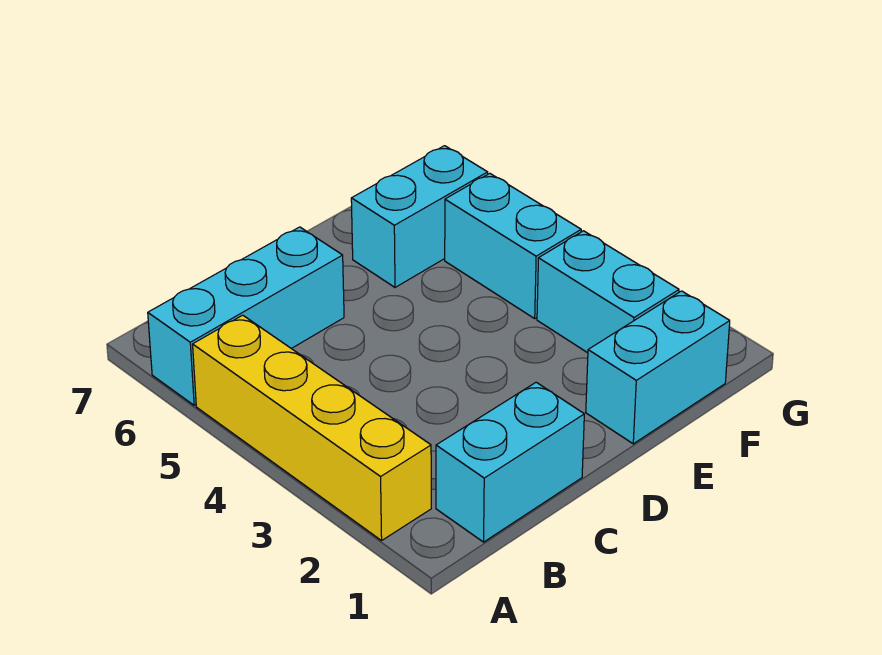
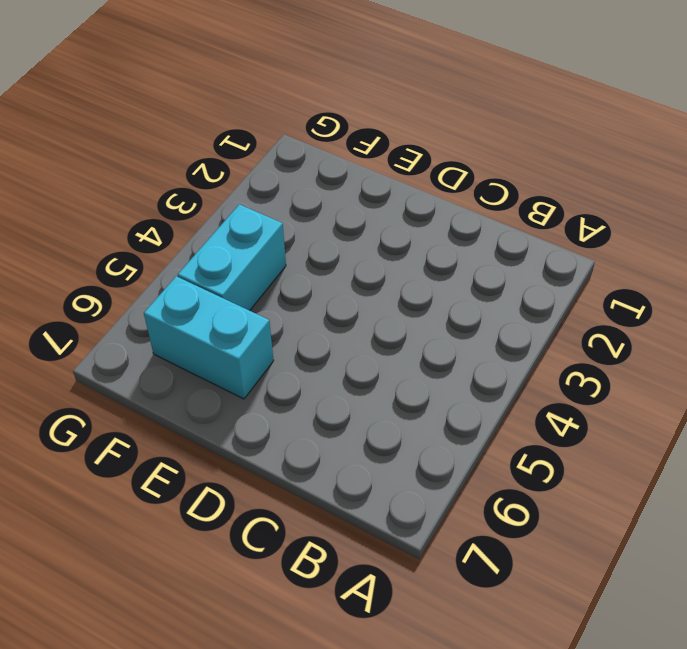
none -> yellow brick A2:A5 level 1
none -> cyan brick A6:C6 level 1

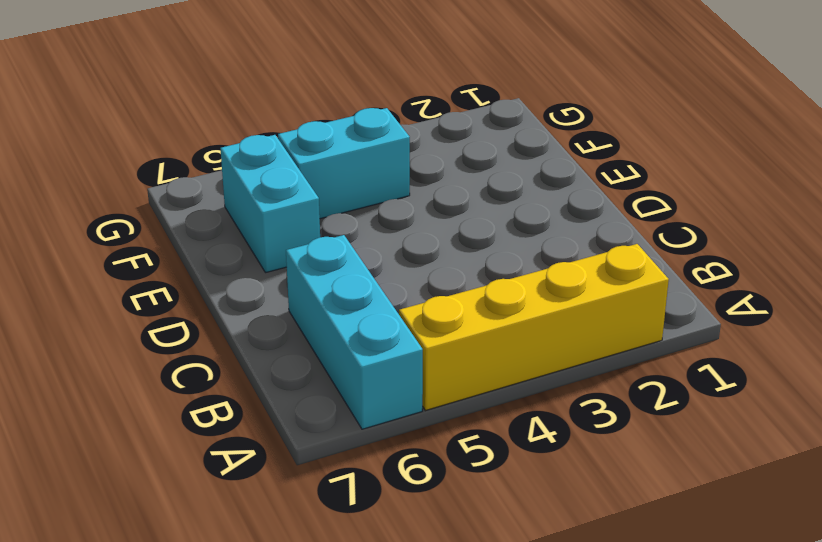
none -> cyan brick B1:C1 level 1
none -> cyan brick E1:F1 level 1

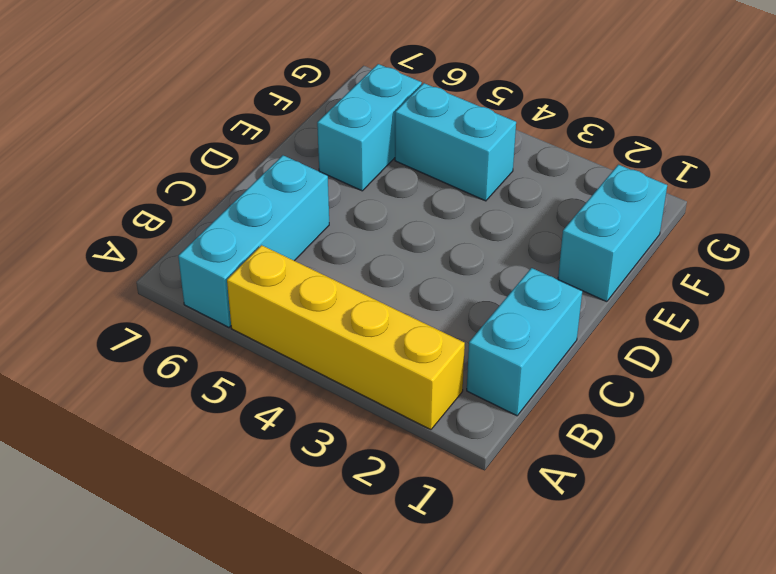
none -> cyan brick F2:F3 level 1

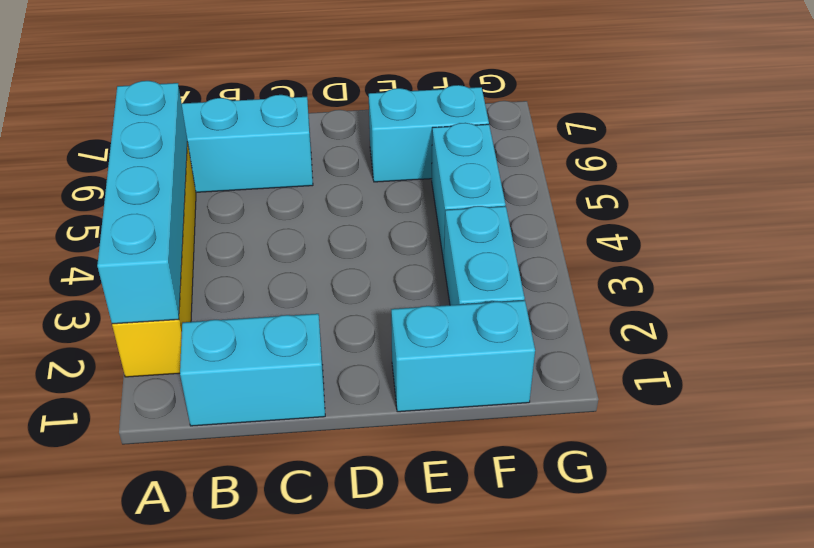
cyan brick A2:A5 level 2 -> none

